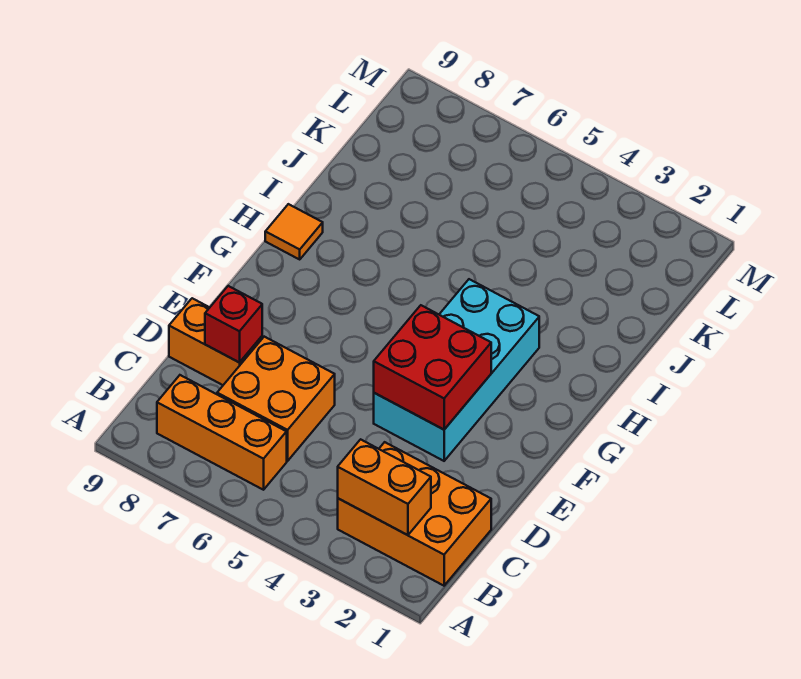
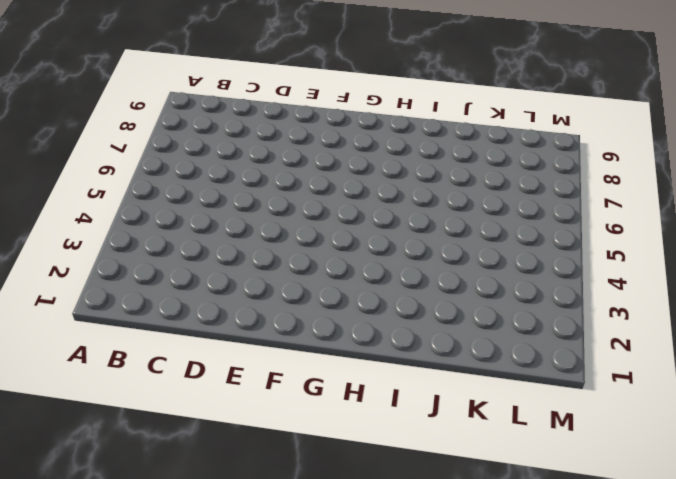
none -> orange brick B1:C3 level 1
none -> orange brick B6:B8 level 1

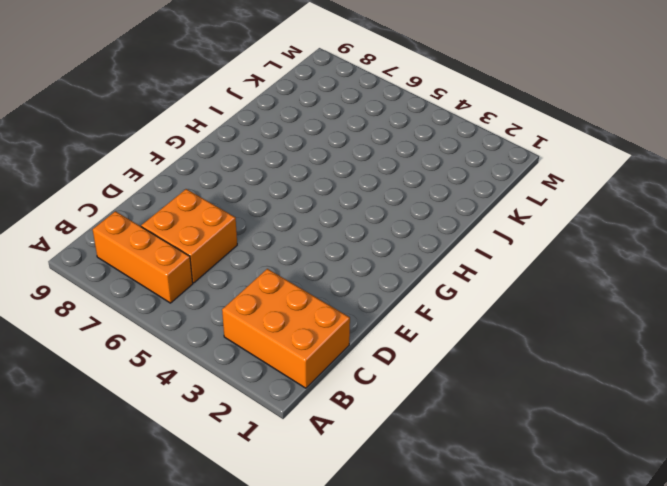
none -> orange brick D8:D9 level 1
none -> cyan brick E3:H4 level 1

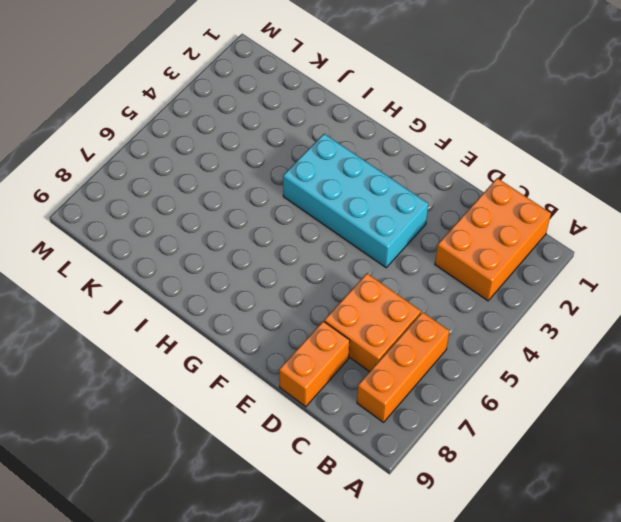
none -> orange tile H9 level 1
none -> orange brick B2:B3 level 2

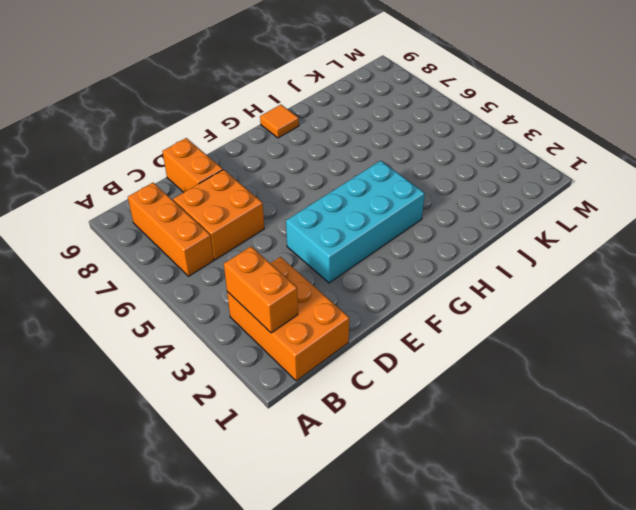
none -> red brick D8 level 2
none -> red brick E3:F4 level 2

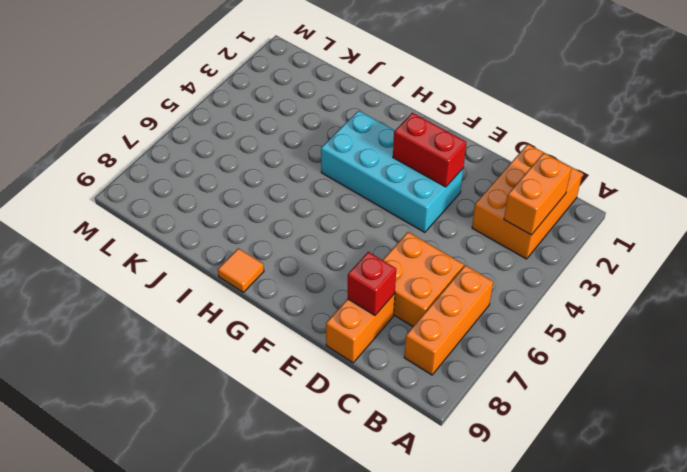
red brick E3:F3 level 2 -> red brick E3:F4 level 2

